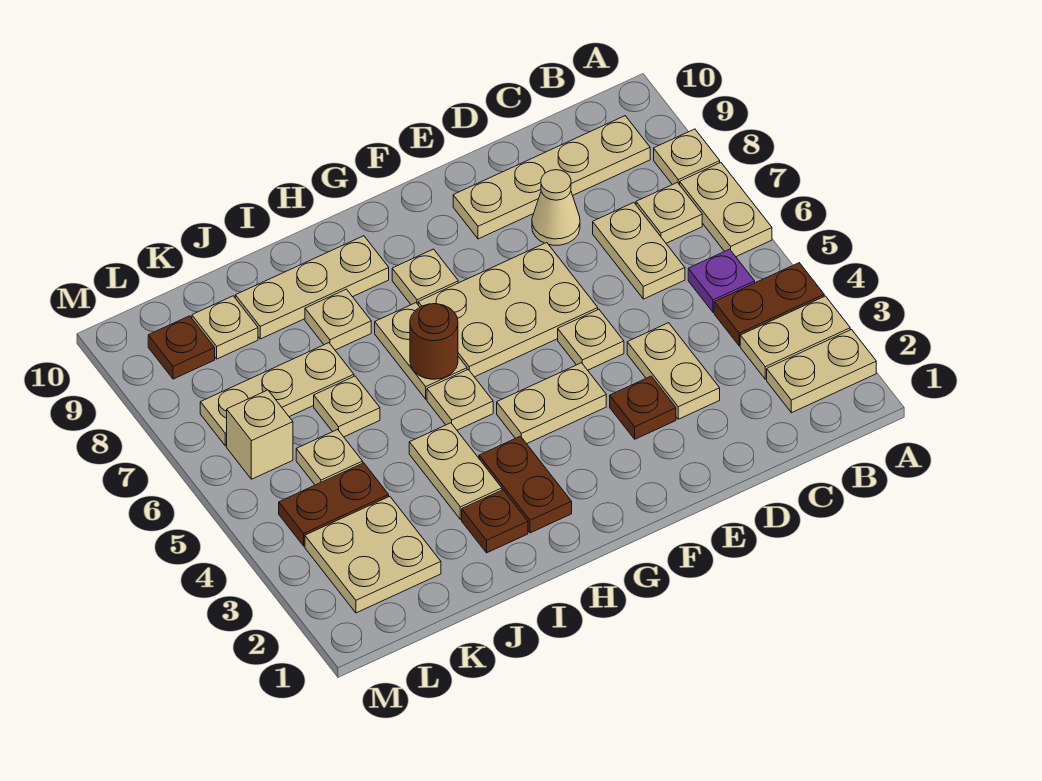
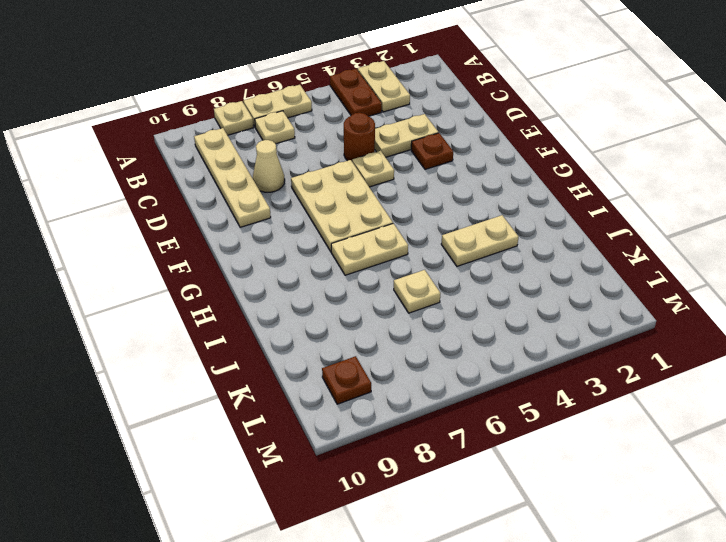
brown round brick D5 level 1 -> brown round brick H6 level 2
none -> tan plate A2:B2 level 1
none -> purple plate B5 level 1
none -> tan plate C6:C7 level 1
none -> tan plate F4:G4 level 1

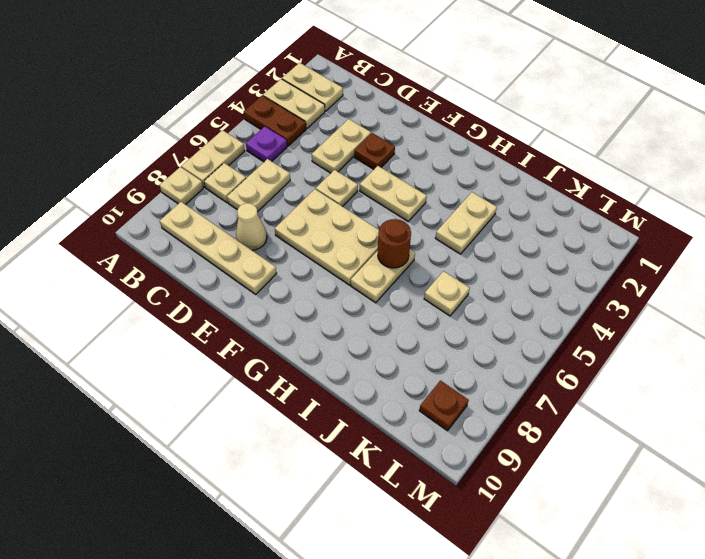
none -> tan plate G8 level 1
none -> brown plate H2:H3 level 1
none -> tan plate H5 level 1
none -> tan plate H9:J9 level 1

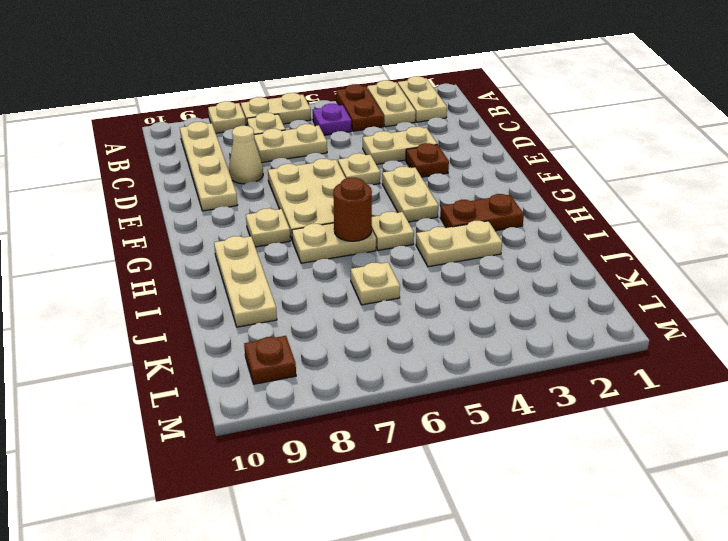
none -> brown plate I2 level 1
none -> tan plate I8 level 1
none -> tan plate J7:L7 level 1
none -> tan plate K2:L3 level 1

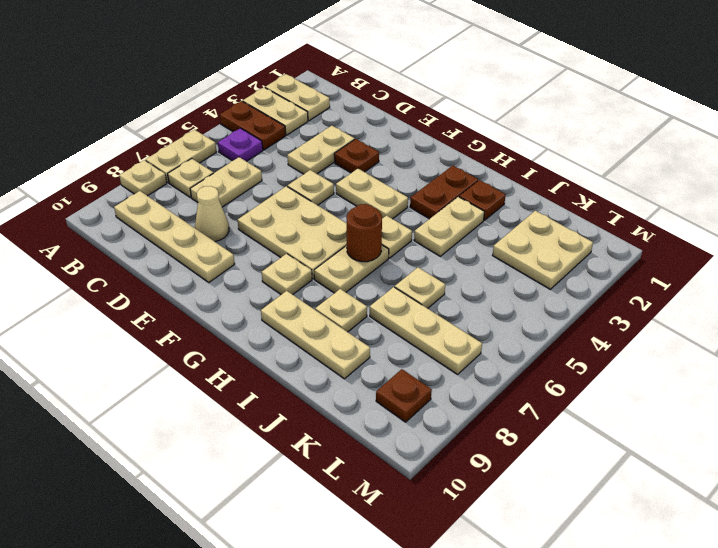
none -> brown plate K4:L4 level 1
none -> tan plate K5 level 1
none -> tan plate K9 level 1
none -> tan brick L6 level 1

